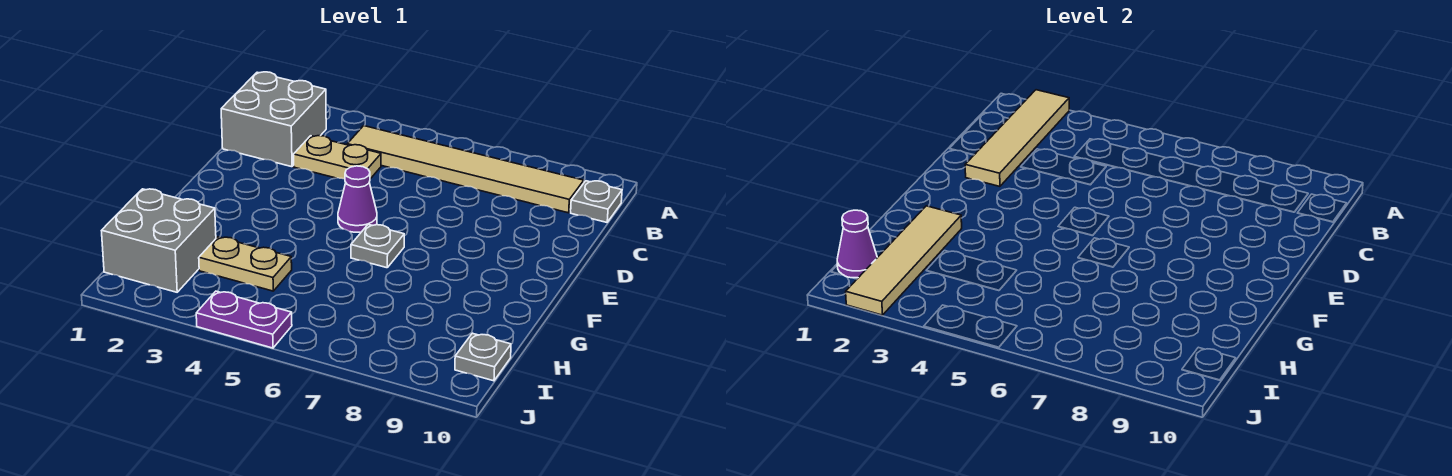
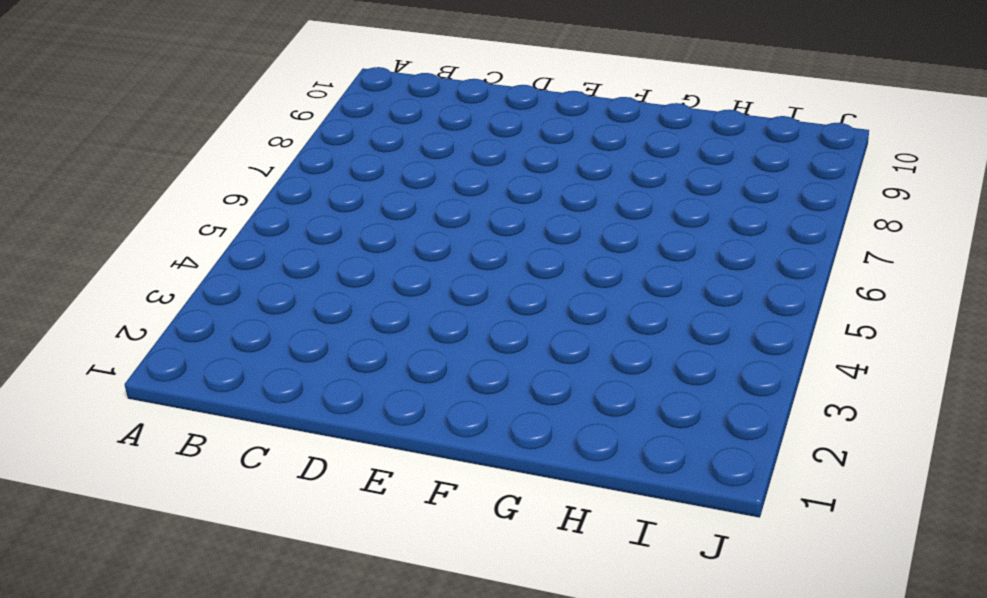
none -> grey brick B1:C2 level 1
none -> tan tile B4:B9 level 1
none -> grey plate B10 level 1

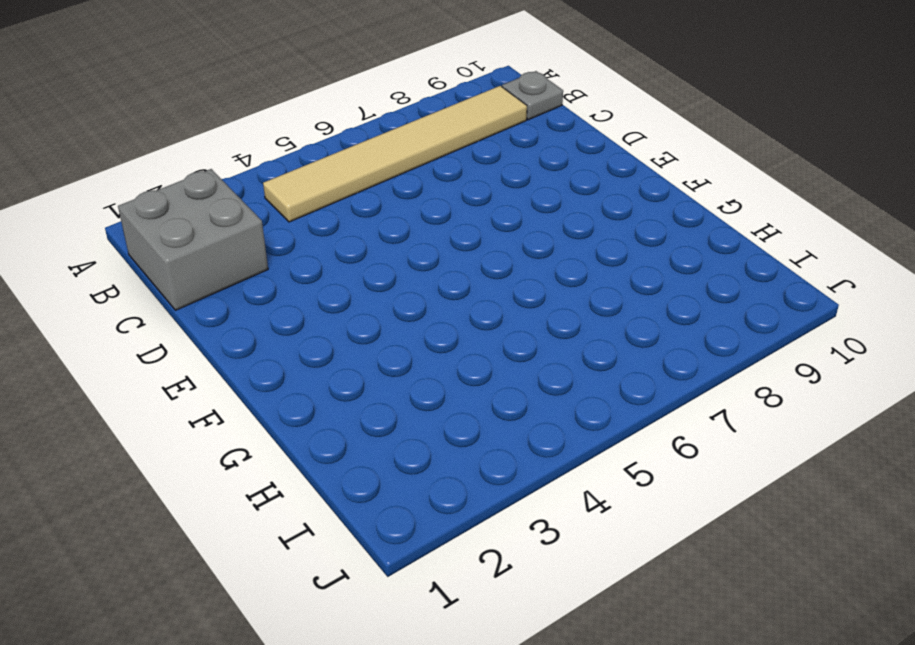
none -> tan plate C3:C4 level 1
none -> purple cone E5 level 1
none -> grey plate F6 level 1

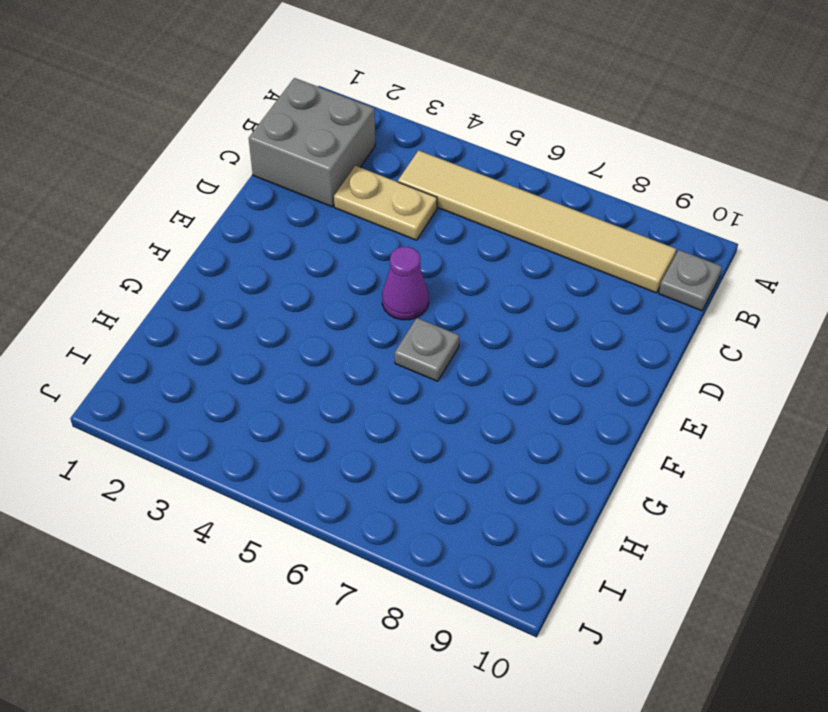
none -> grey brick H1:I2 level 1
none -> tan plate H3:H4 level 1
none -> grey plate I10 level 1

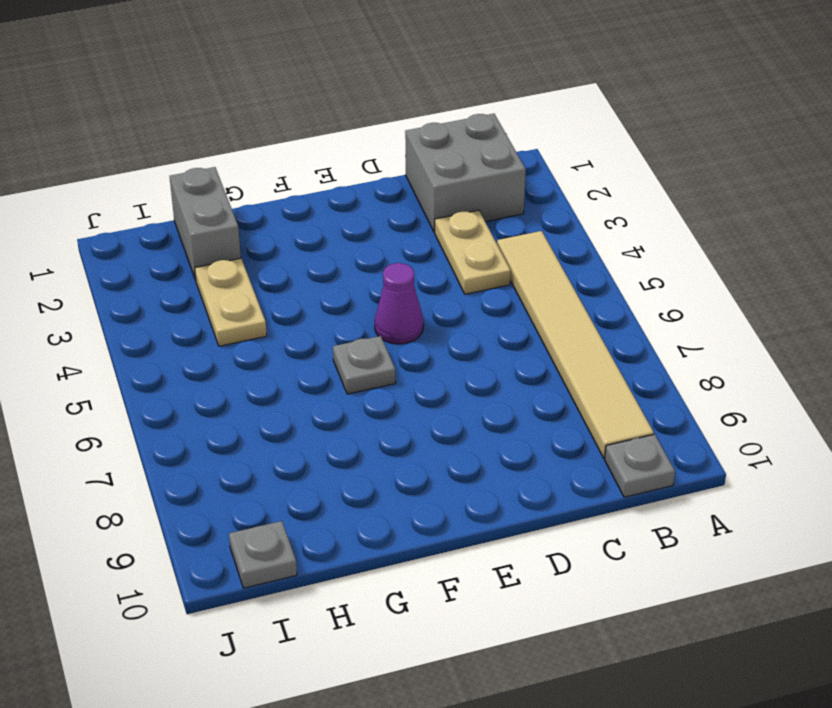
grey brick H1:H2 level 1 -> grey brick H1:I2 level 1
none -> purple plate J4:J5 level 1
none -> tan tile A2:D2 level 2
none -> tan tile G2:J2 level 2

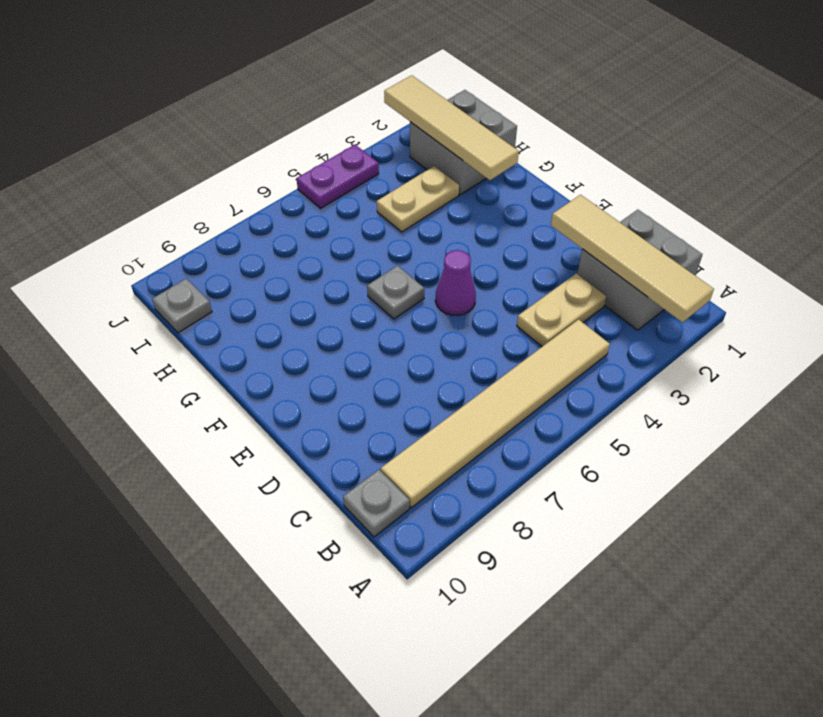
none -> purple cone I1 level 2

